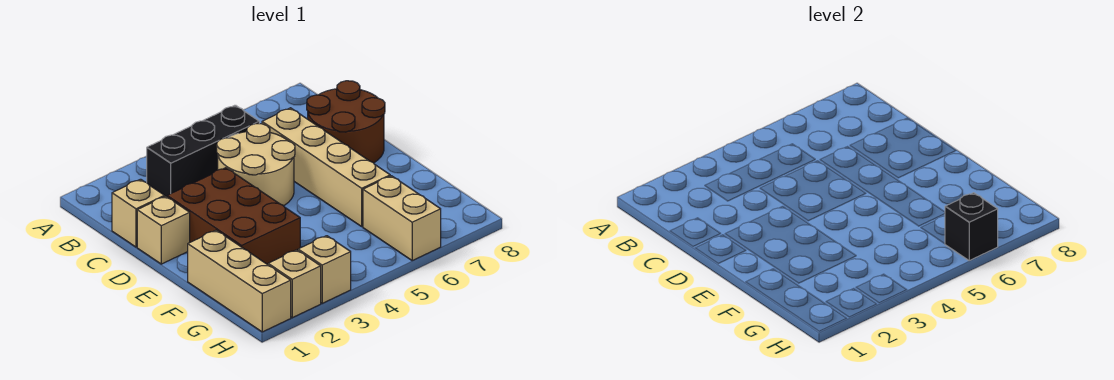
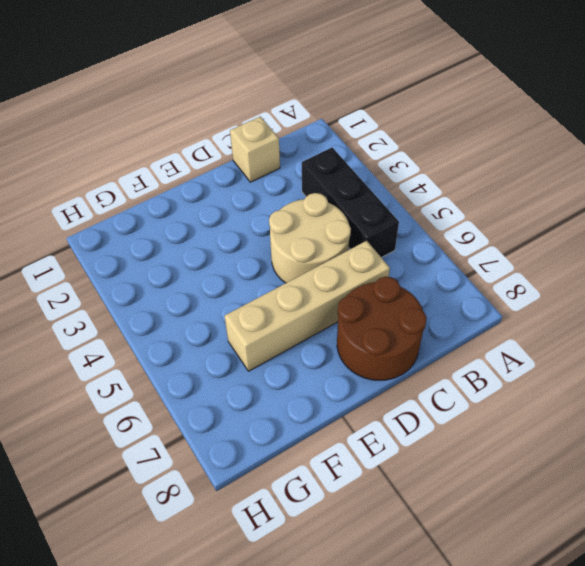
none -> tan brick D1 level 1
none -> brown brick D2:F3 level 1
none -> tan brick F1:H1 level 1

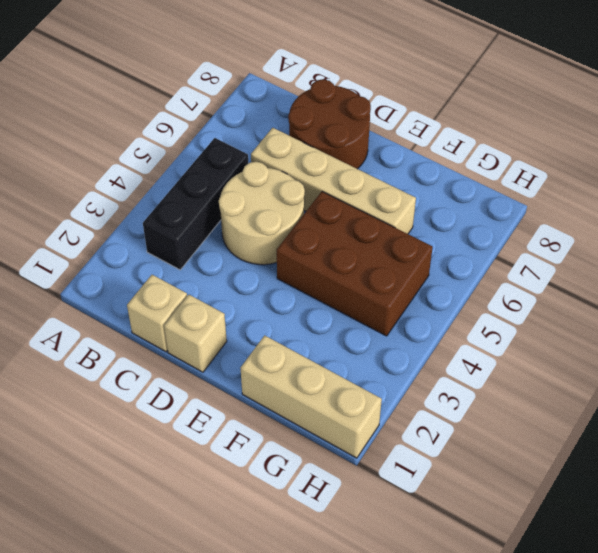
brown brick E4:G5 level 1 -> brown brick D2:F3 level 1
none -> tan brick G6:H6 level 1
none -> tan brick H2 level 1
none -> tan brick H3 level 1

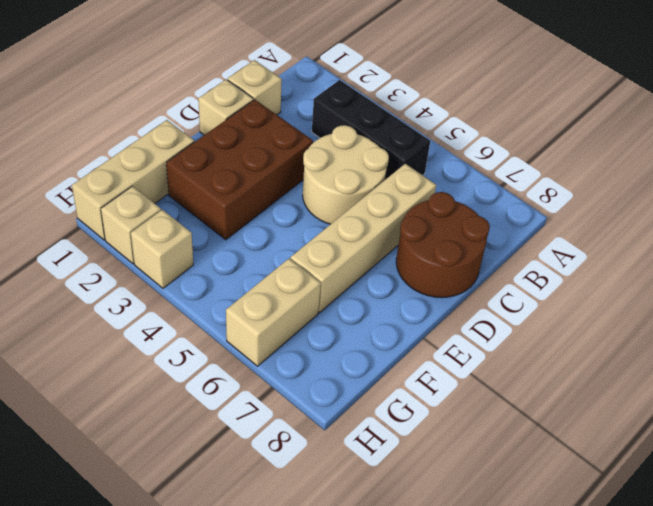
none -> black brick H6 level 2

